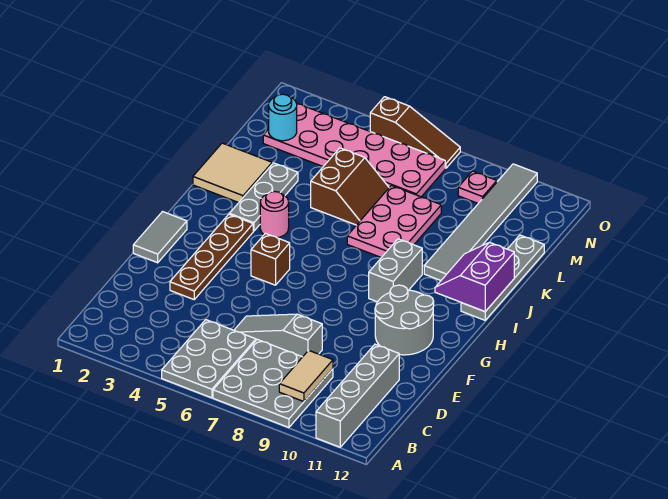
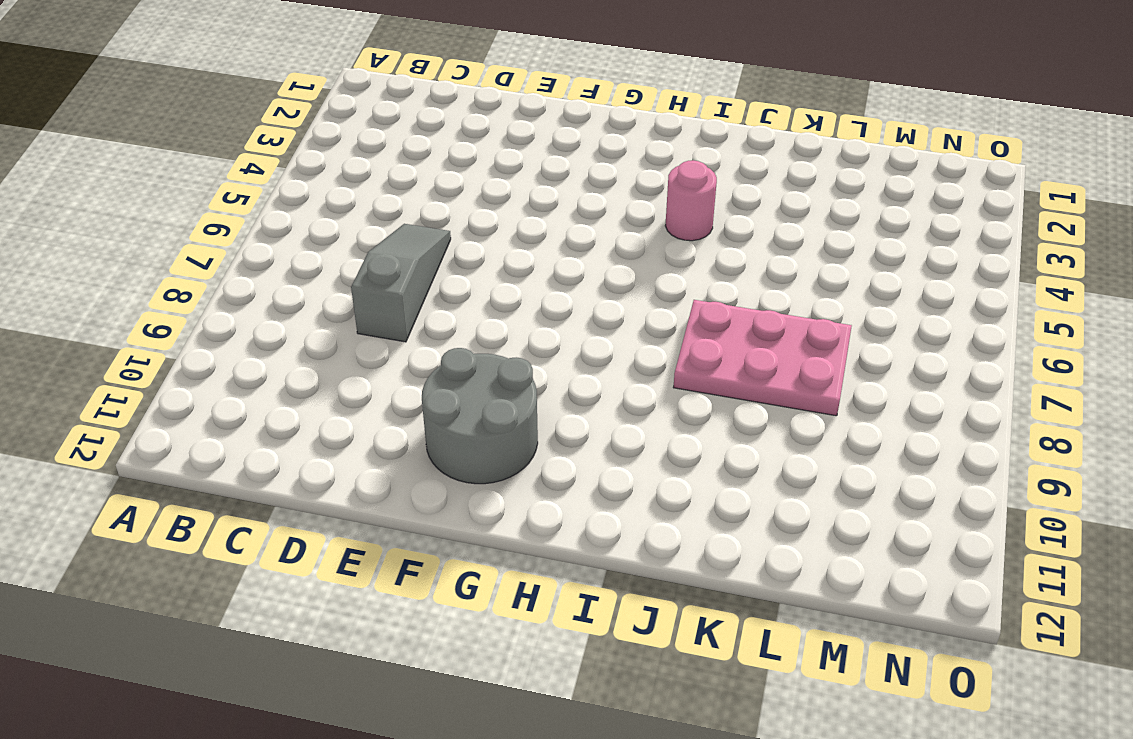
none -> grey plate A5:C6 level 1
none -> grey plate A7:C9 level 1
none -> grey brick A11:D11 level 1

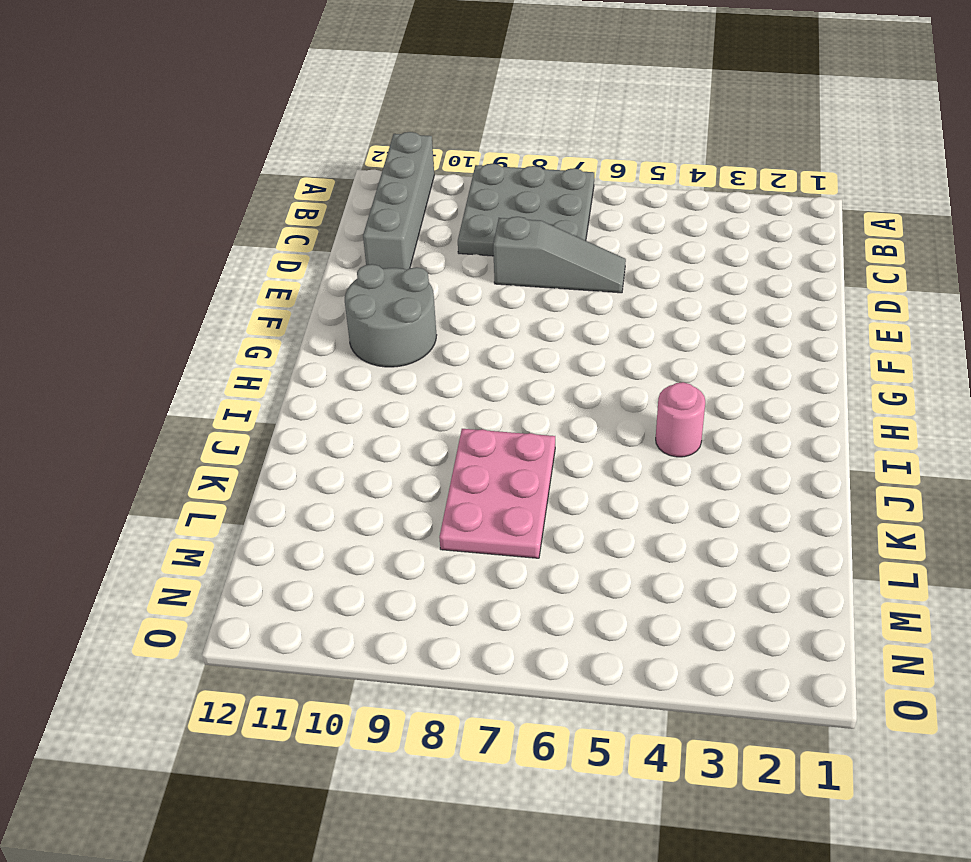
none -> grey plate A5:C6 level 1
none -> brown plate E3:H3 level 1
none -> grey tile F1:G1 level 1

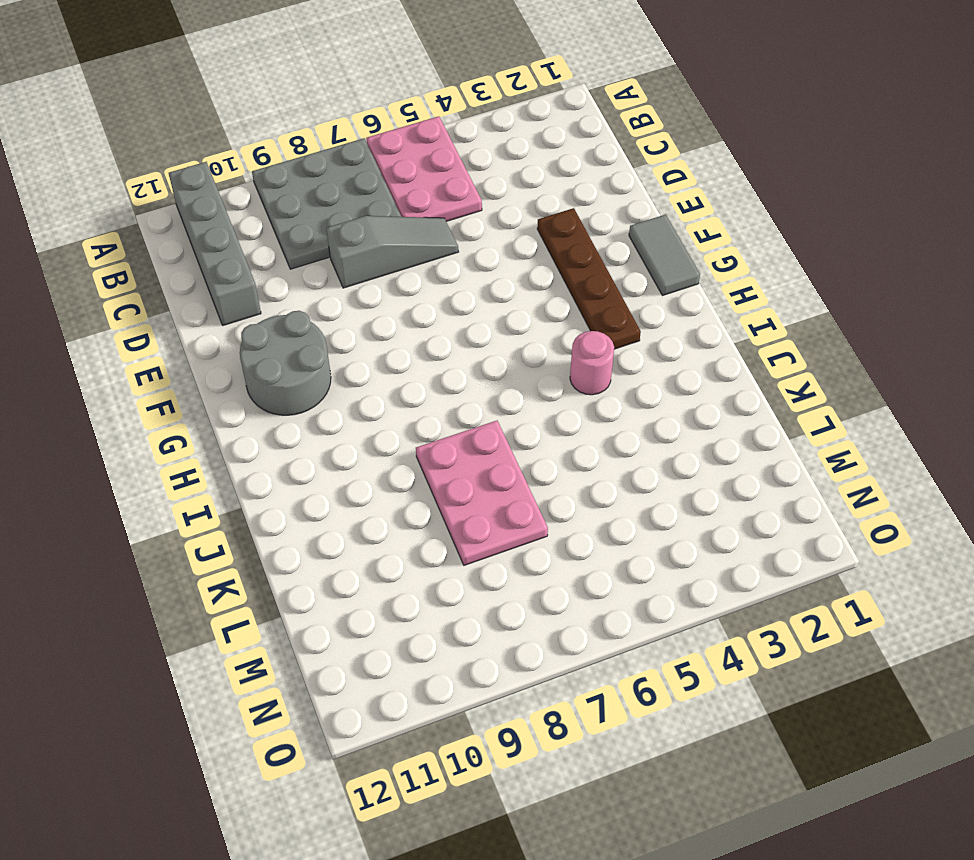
pink plate A5:C6 level 1 -> grey plate A5:C6 level 1
none -> brown brick G5 level 1
none -> grey brick H9:I9 level 1
none -> grey plate I3:K3 level 1

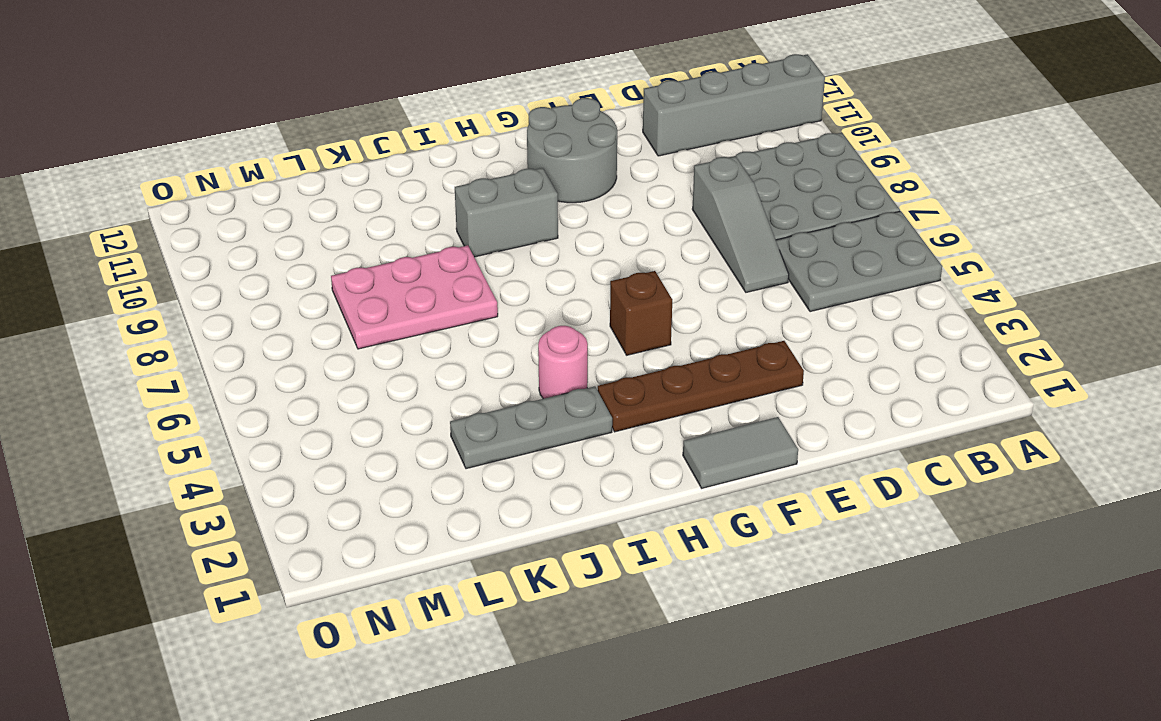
none -> grey plate I12:L12 level 1
none -> tan tile J1:K2 level 1
none -> grey tile J10:O10 level 1

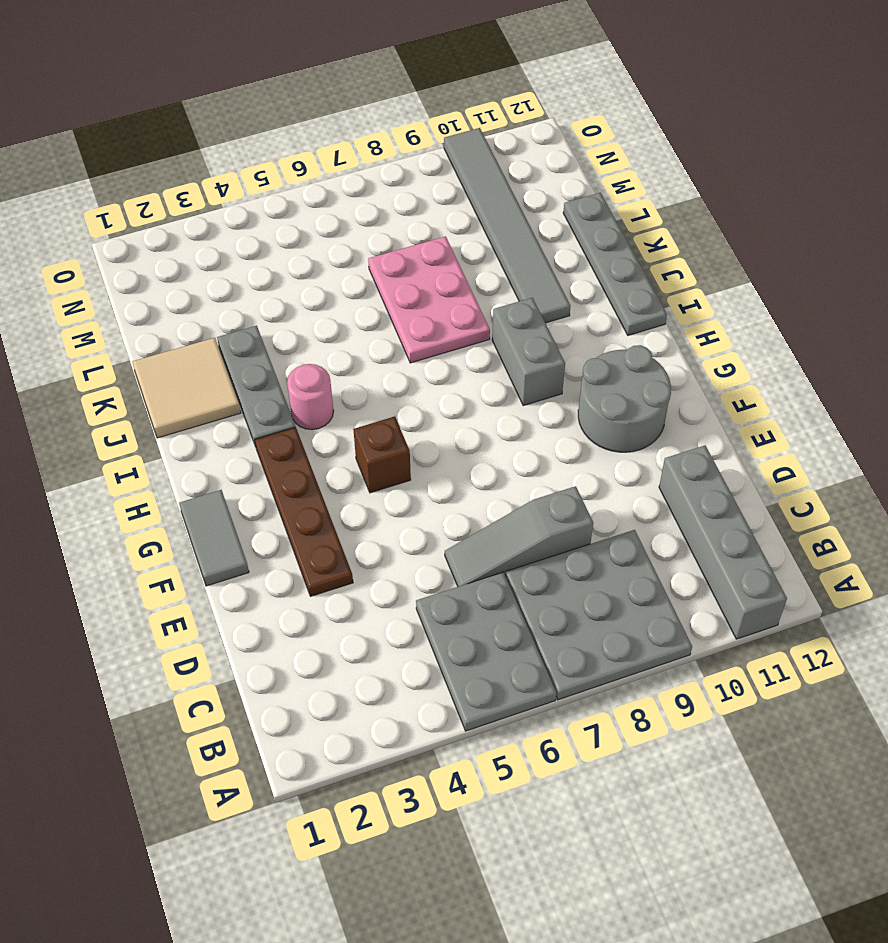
none -> brown slope K5:L6 level 1 top 5
none -> pink plate M2:N7 level 1
none -> pink plate N9 level 1

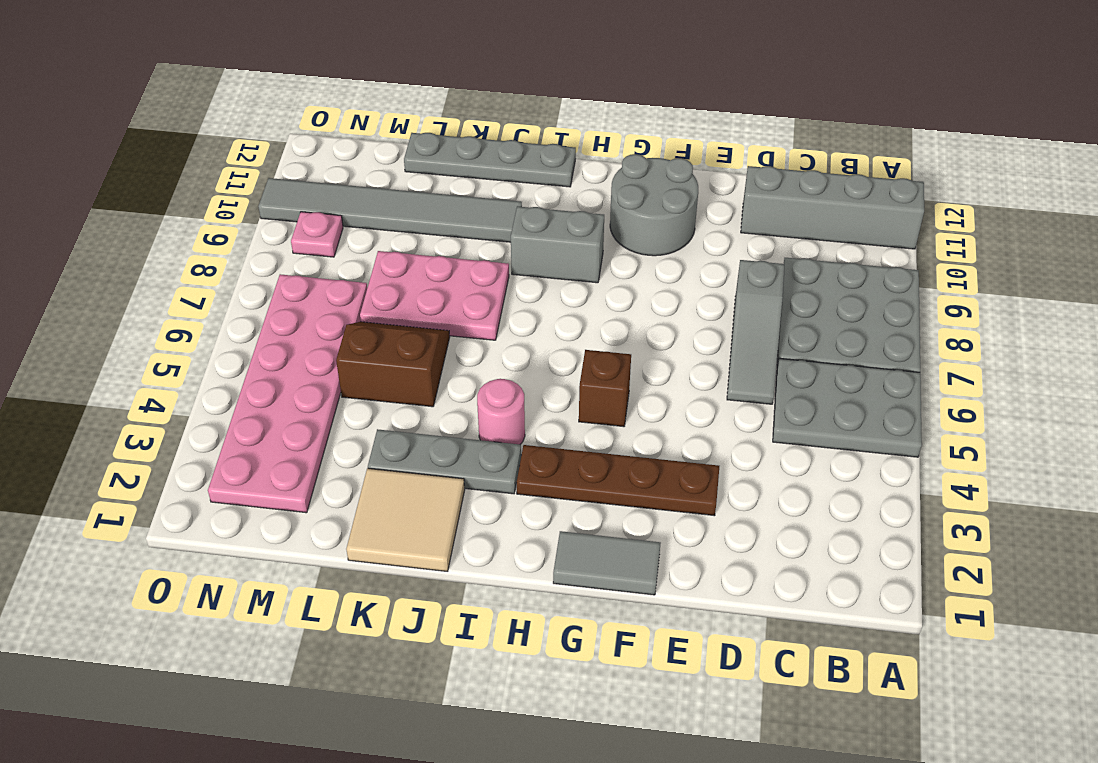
none -> brown slope O5:O7 level 1 top 5
none -> tan tile B9:C9 level 2
none -> purple slope I11:J12 level 2 top 12

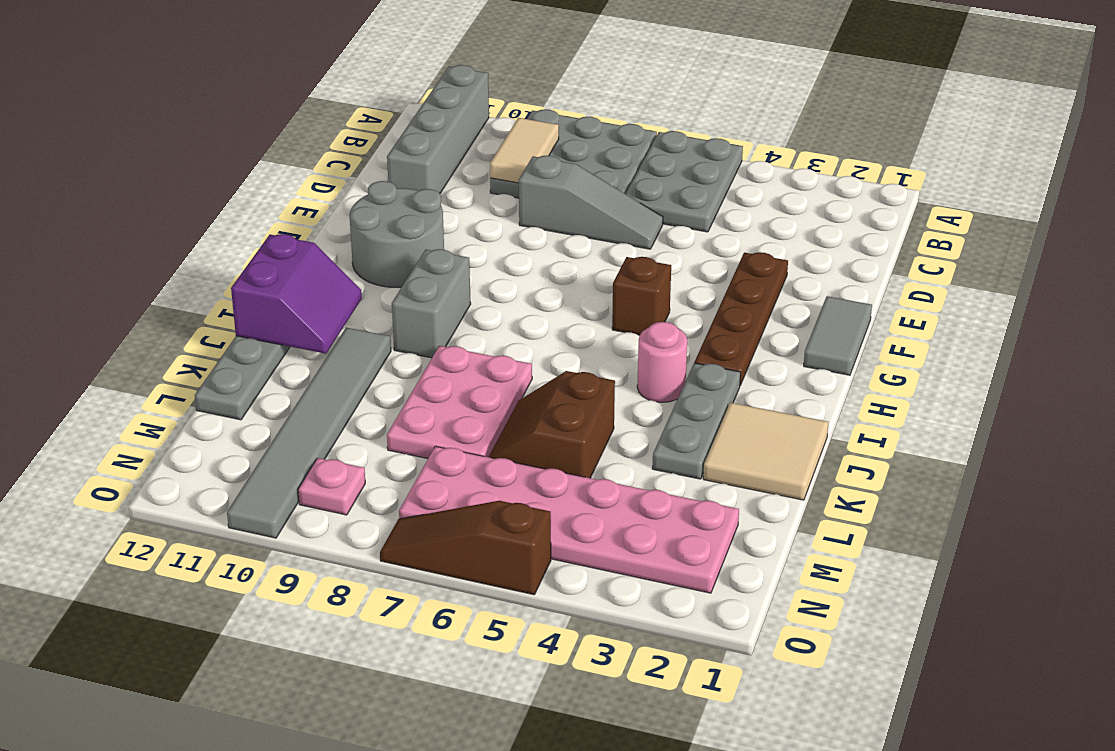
none -> cyan round brick M2 level 2

